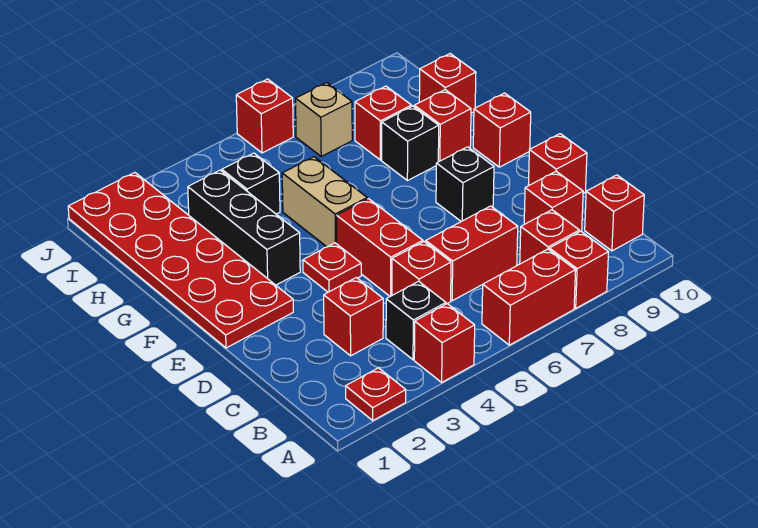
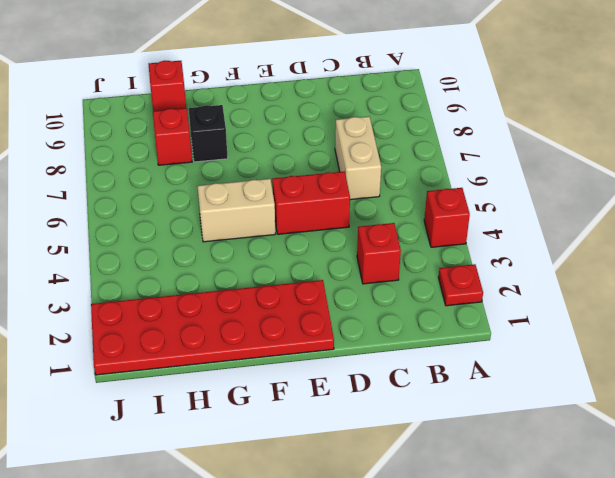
tan brick C6:C7 level 1 -> red brick C6:C7 level 1
none -> red brick A6:A7 level 1
none -> red brick A8 level 1
none -> black brick B4 level 1

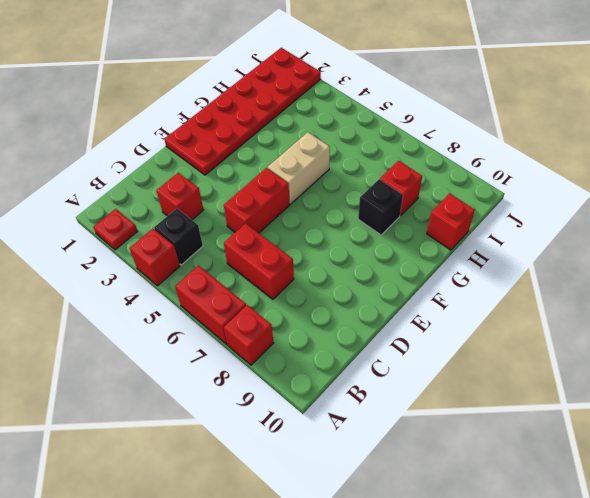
none -> red brick B8 level 1
none -> red brick B10 level 1
none -> red brick C5 level 1

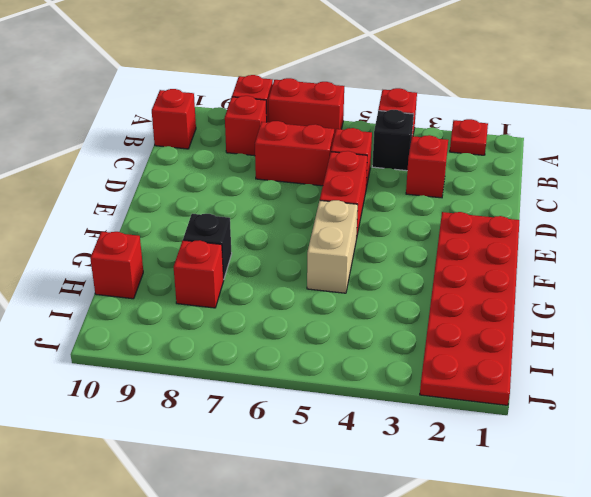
none -> red brick C9 level 1
none -> red brick D10 level 1
none -> red plate E4 level 1

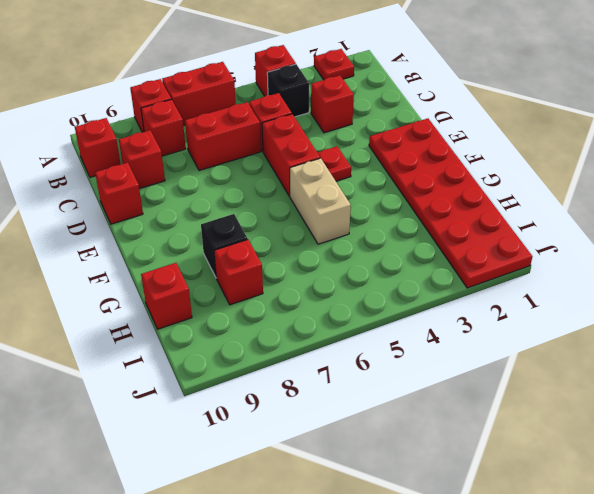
none -> black brick E8 level 1
none -> black brick F3:H3 level 1
none -> red brick F10 level 1

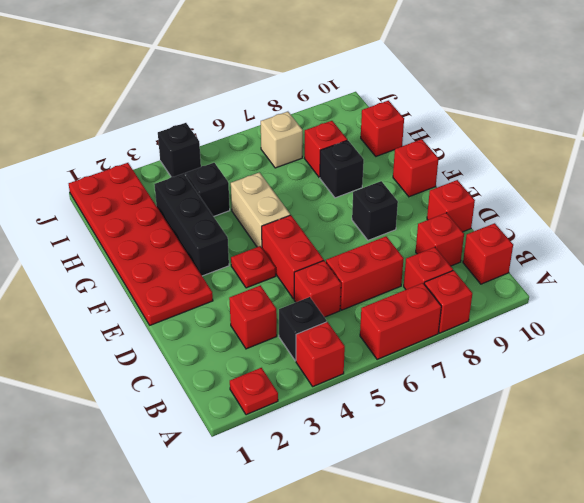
black brick J4 level 1 -> none
none -> red brick G9 level 1
none -> red brick J6 level 1

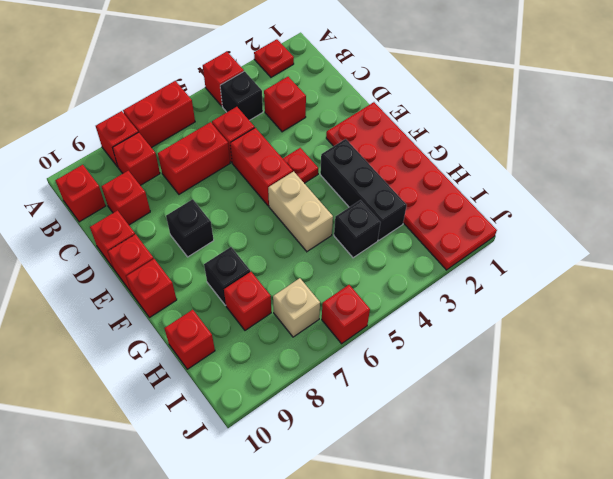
red brick E10 level 1 -> red brick G9 level 1

